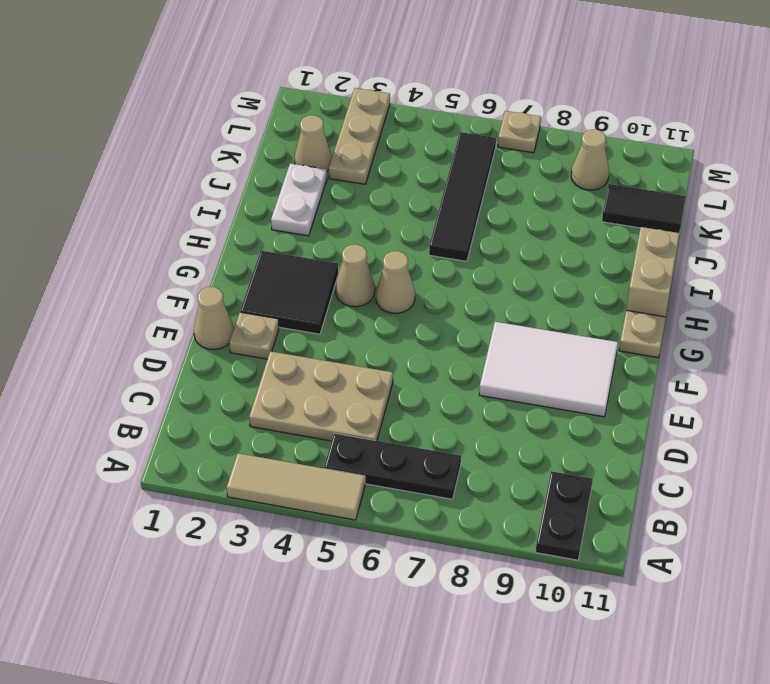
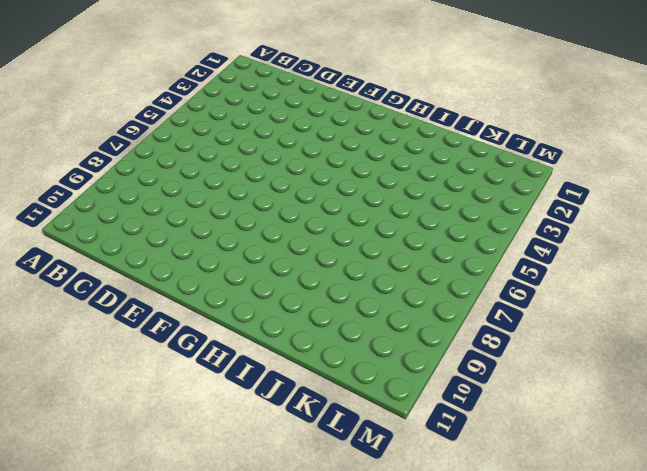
none -> tan tile A3:A5 level 1
none -> black plate A10:B10 level 1
none -> black plate B5:B7 level 1

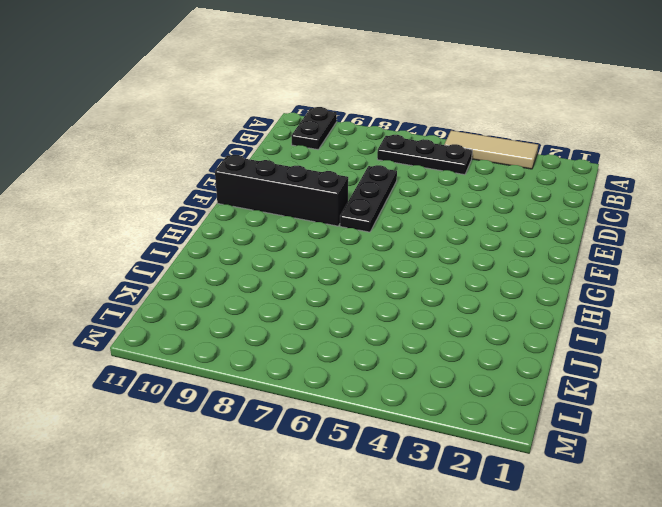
black plate D7:F7 level 1 -> none
black brick F8:F11 level 1 -> white tile E8:F10 level 1
none -> tan plate C3:D5 level 1
none -> tan cone E1 level 1
none -> tan plate E2 level 1

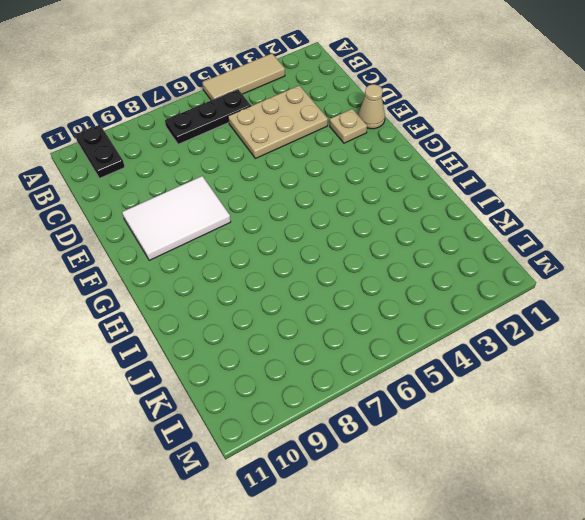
none -> black tile F2:G3 level 1
none -> tan cone G4 level 1
none -> tan cone G5 level 1

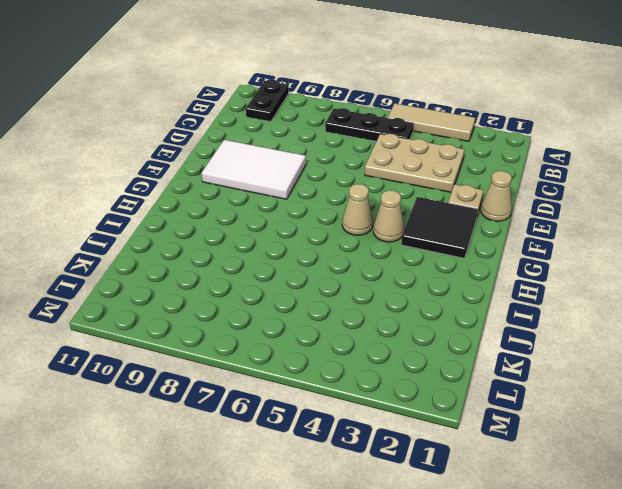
none -> tan plate G11 level 1
none -> tan brick H11:I11 level 1
none -> white plate I2:J2 level 1

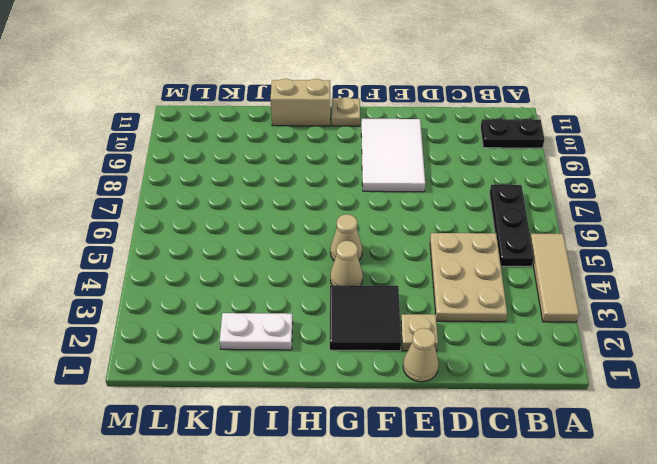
none -> black tile I6:L6 level 1
none -> tan cone K2 level 1
none -> tan plate K3:M3 level 1

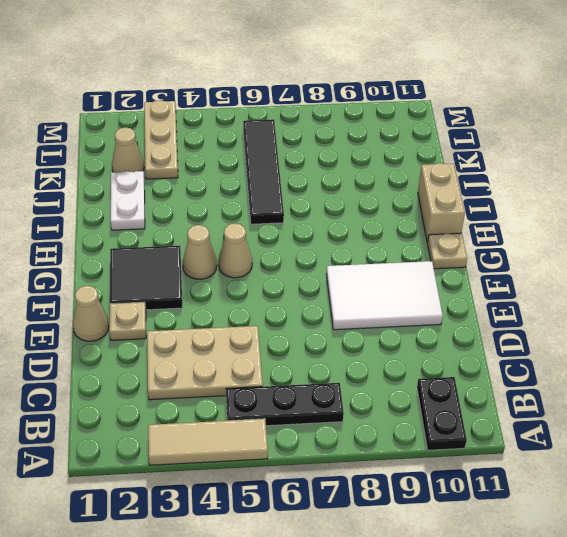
none -> black tile K10:K11 level 1
none -> tan cone L9 level 1
none -> tan plate M7 level 1

